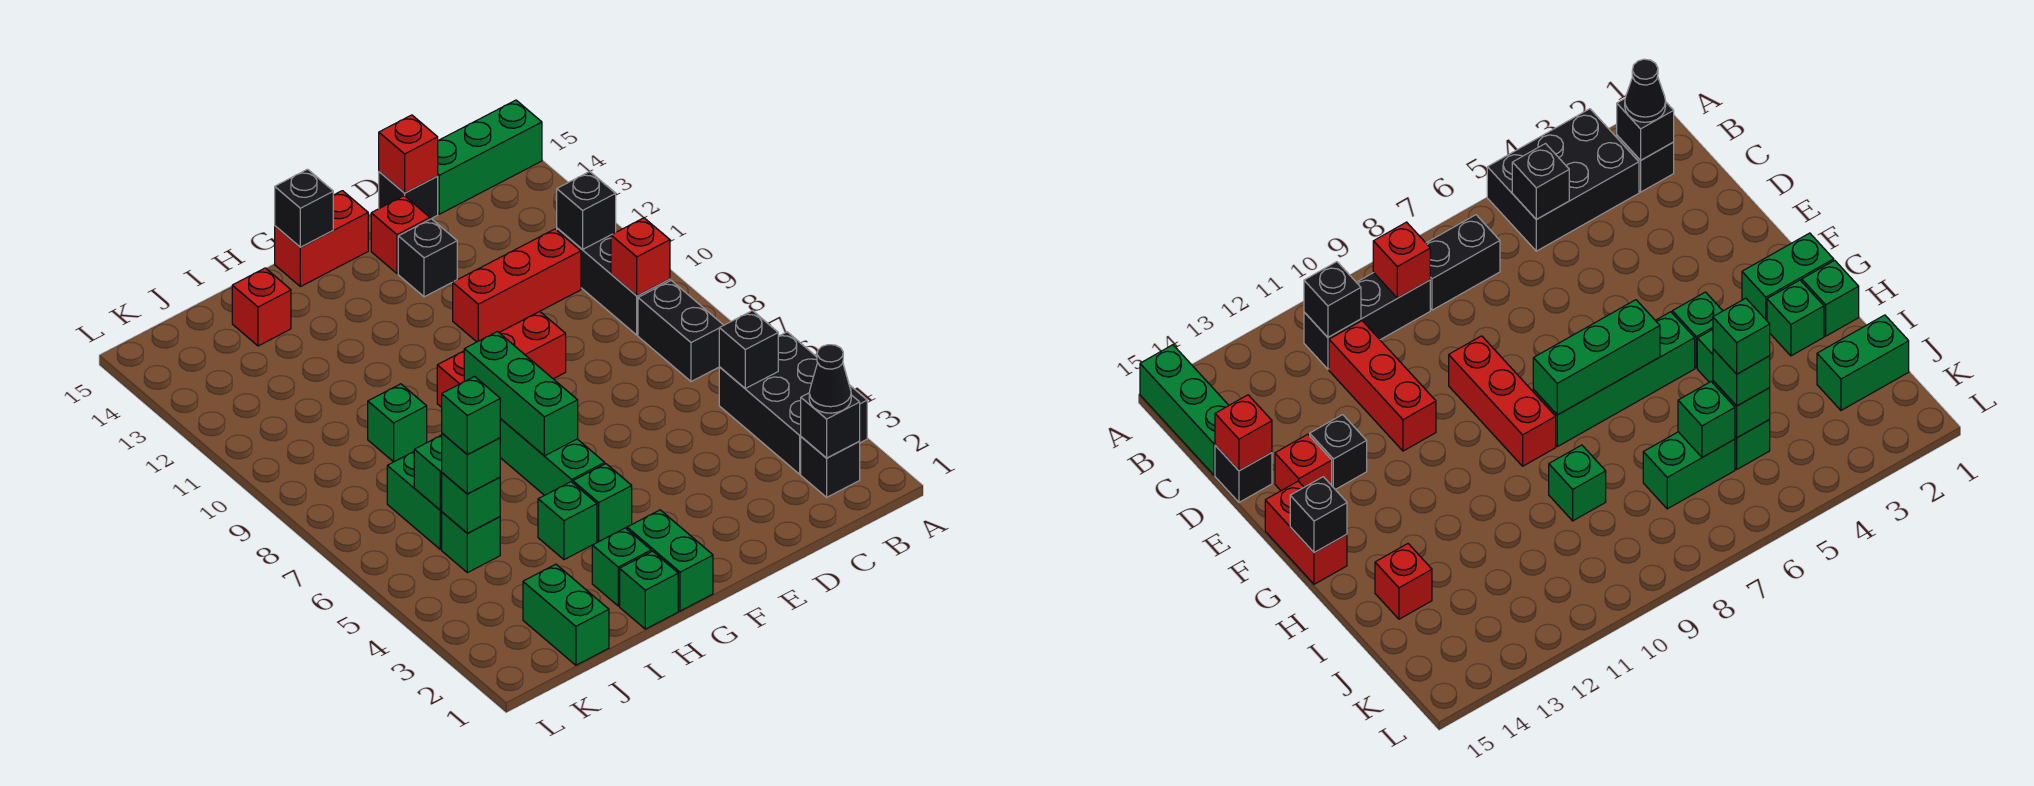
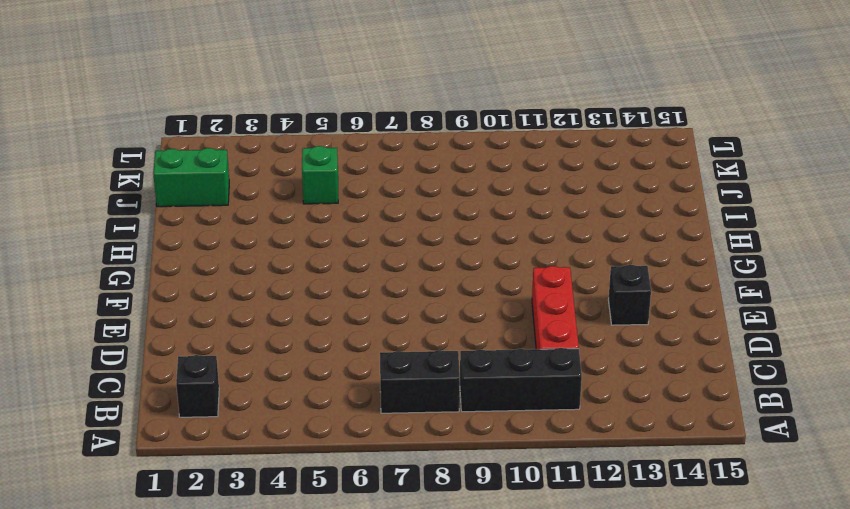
none -> black brick A3:B5 level 1
none -> green brick A15:C15 level 1
none -> black brick D15 level 1
none -> red brick E9:G9 level 1

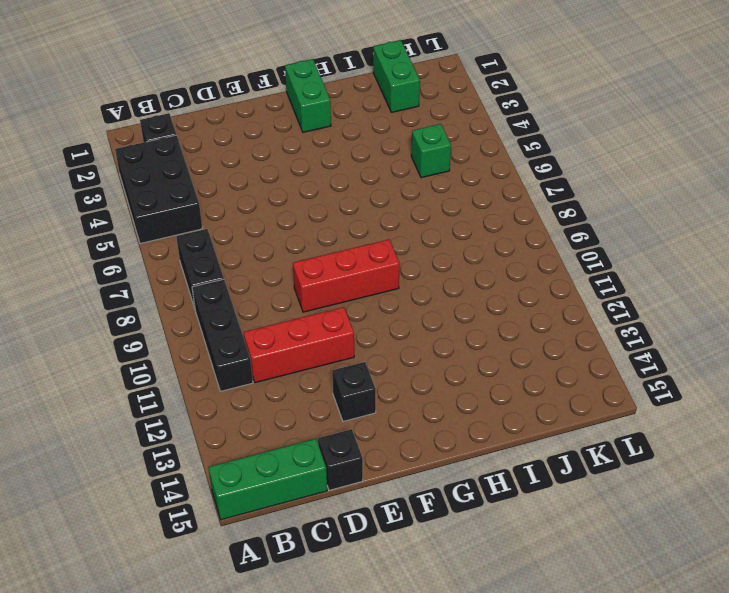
none -> red brick E14 level 1
none -> red brick F15:G15 level 1
none -> green brick G4 level 1
none -> green brick G5:G8 level 1

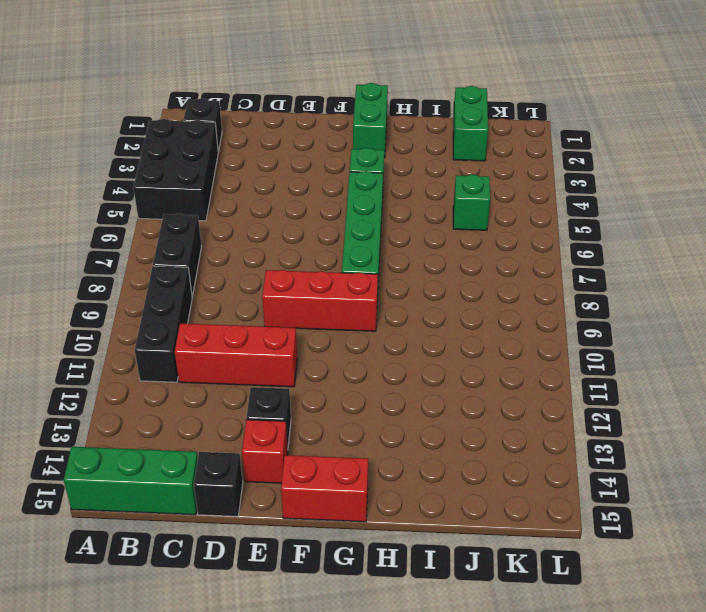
none -> green brick H1 level 1
none -> green brick H2 level 1
none -> green brick H4 level 1
none -> green brick I9 level 1

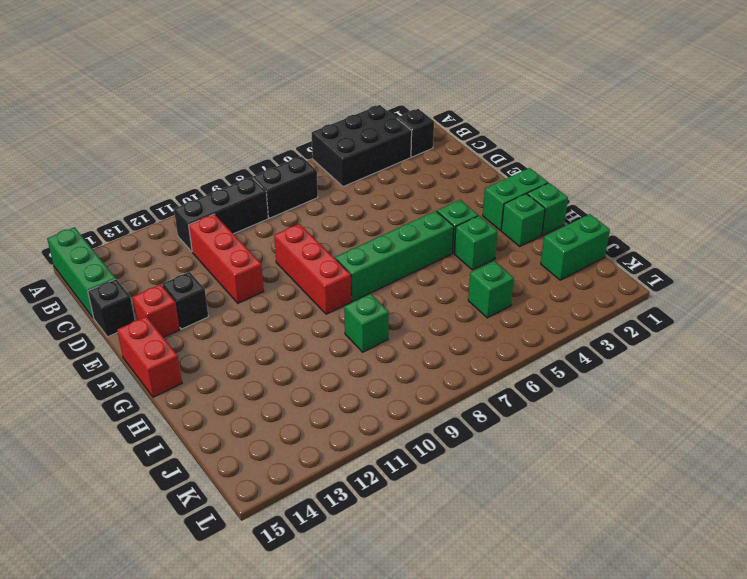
none -> red brick I14 level 1
none -> green brick J6:J7 level 1
none -> black brick B2 level 2
none -> black brick B5 level 2

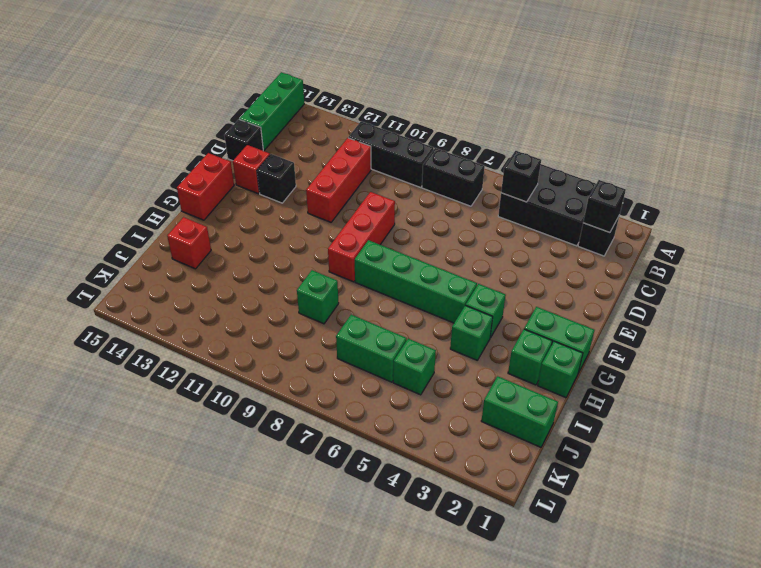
none -> red brick B9 level 2
none -> black brick B11 level 2
none -> red brick D15 level 2
none -> green brick G6:G8 level 2

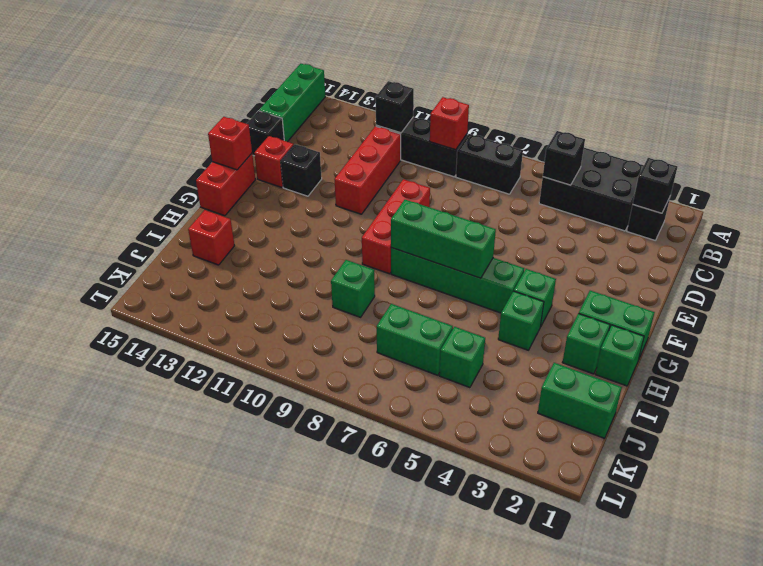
red brick F15 level 2 -> red brick D15 level 2
none -> black brick G15 level 2
none -> green brick J5 level 2
none -> green brick J6 level 2
none -> black cone B2 level 3

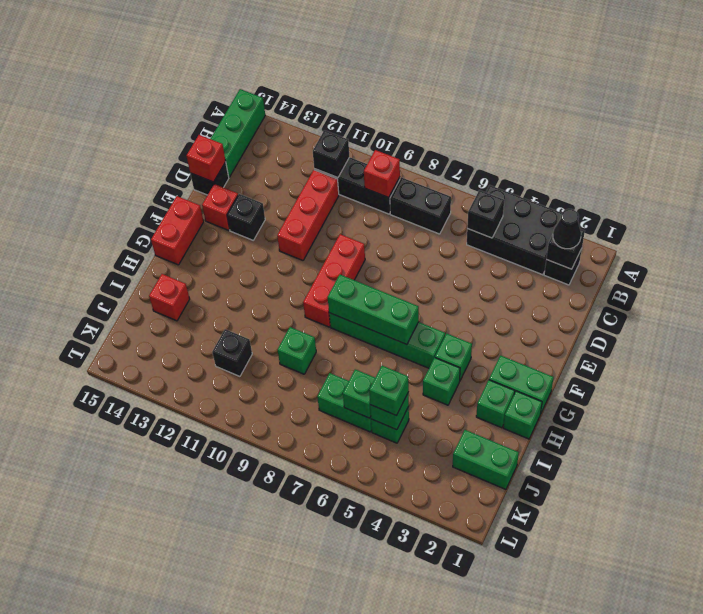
black brick J11 level 1 -> black brick G15 level 2
none -> green brick J5 level 4

